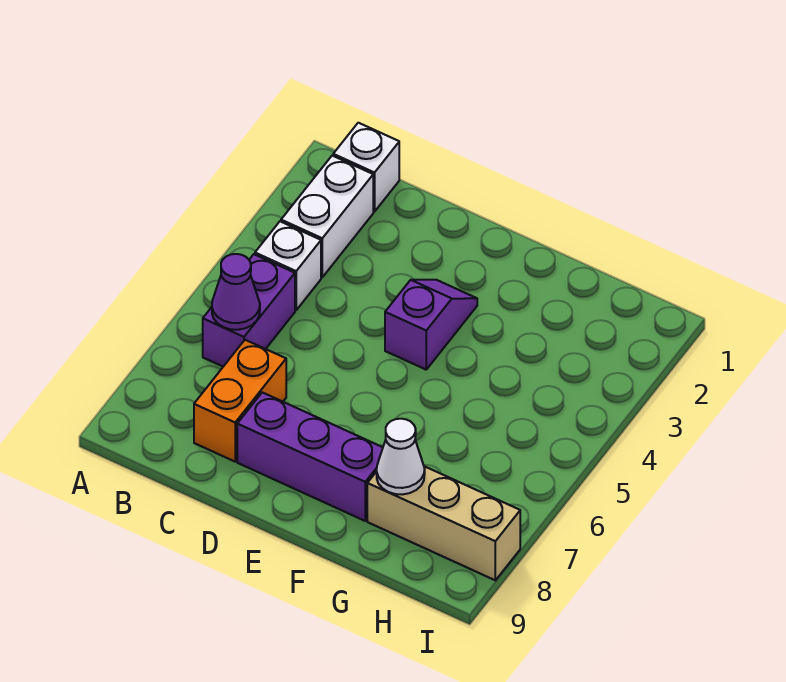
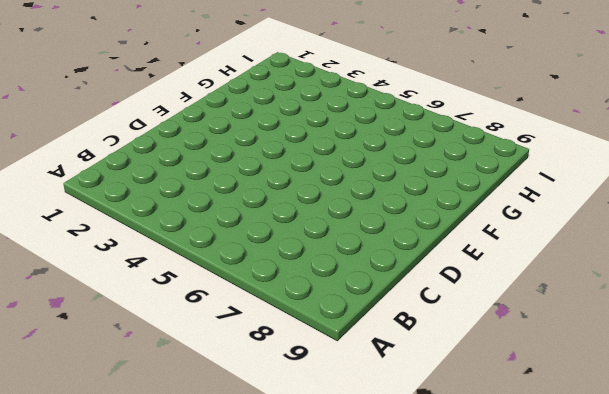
none -> white brick B1 level 1
none -> white brick B2:B3 level 1

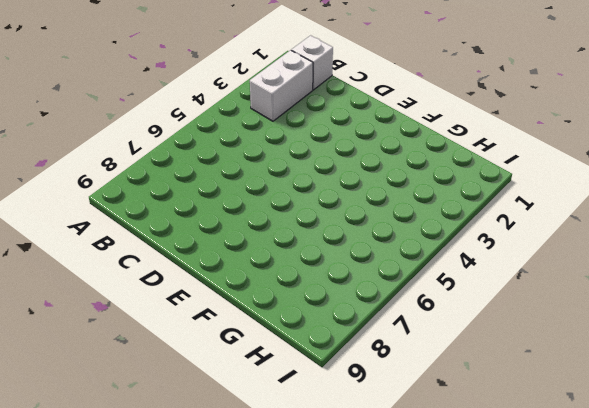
none -> white brick B4 level 1
none -> purple brick B5:B6 level 1

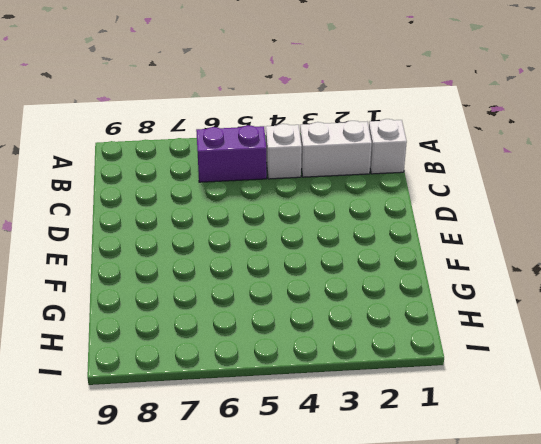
none -> orange brick C7:C8 level 1
none -> purple brick D8:F8 level 1

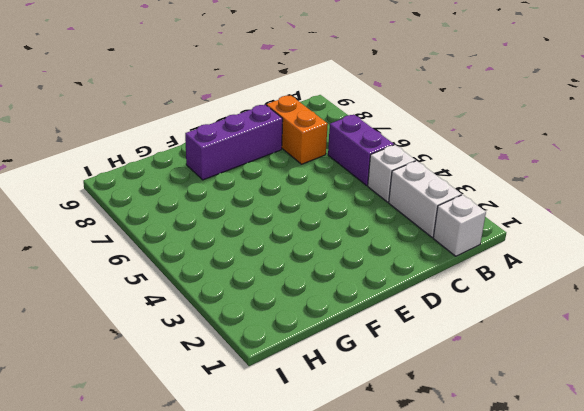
none -> purple slope E3:E4 level 1 top 4
none -> tan brick G8:I8 level 1

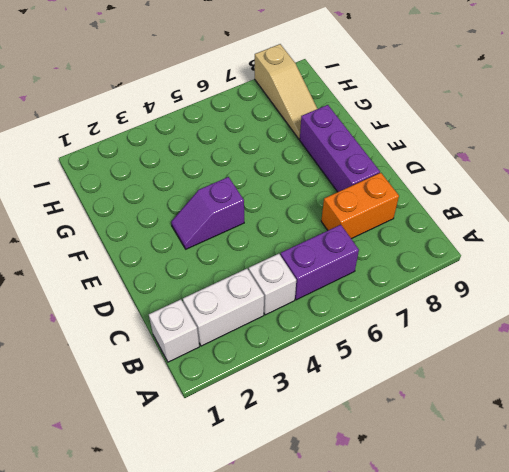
tan slope G8:I8 level 1 top I -> tan brick G8:I8 level 1
none -> purple cone B6 level 2
none -> white cone G8 level 2

